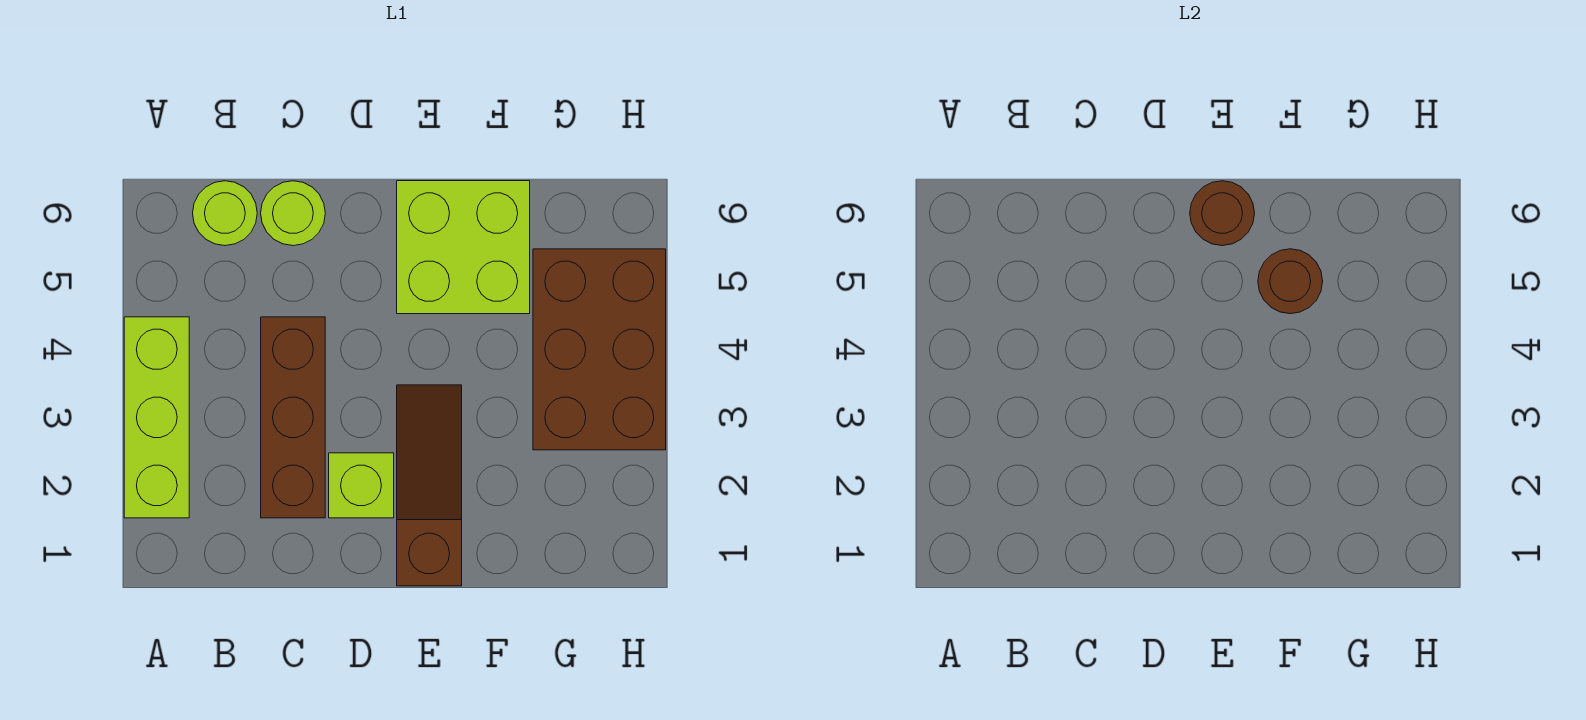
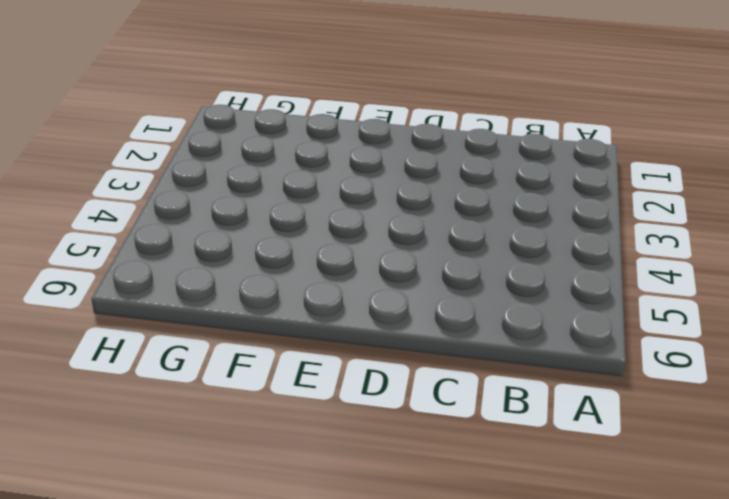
none -> lime brick A2:A4 level 1
none -> lime round brick B6 level 1

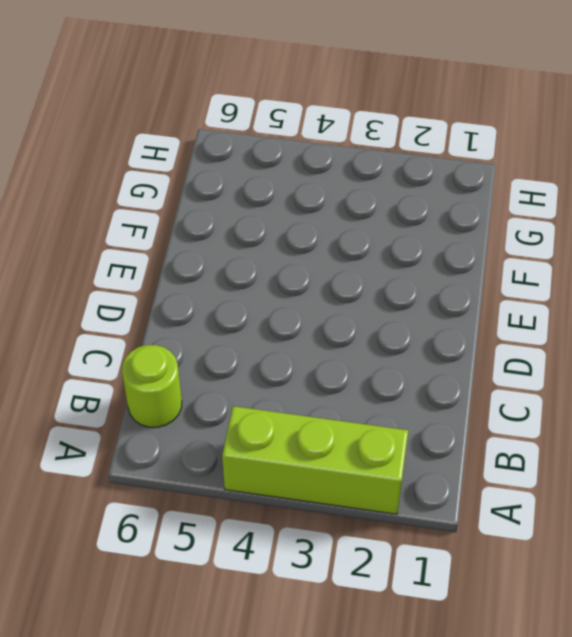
none -> brown brick C2:C4 level 1
none -> lime round brick C6 level 1

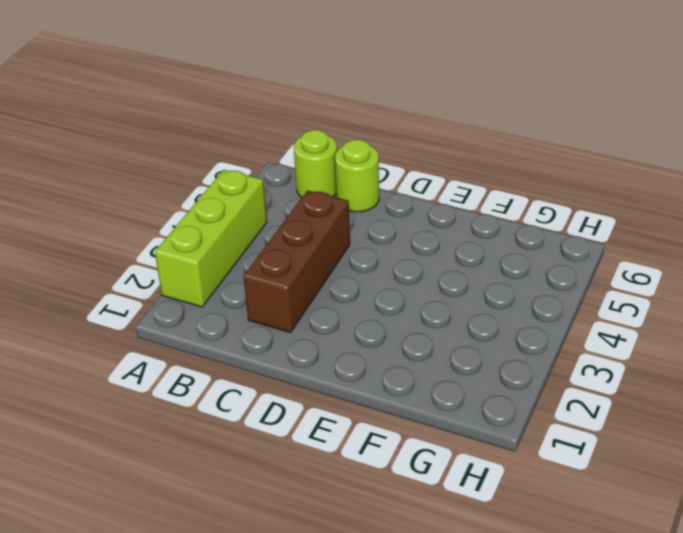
none -> lime brick D2 level 1
none -> brown slope E1:E3 level 1 top 1

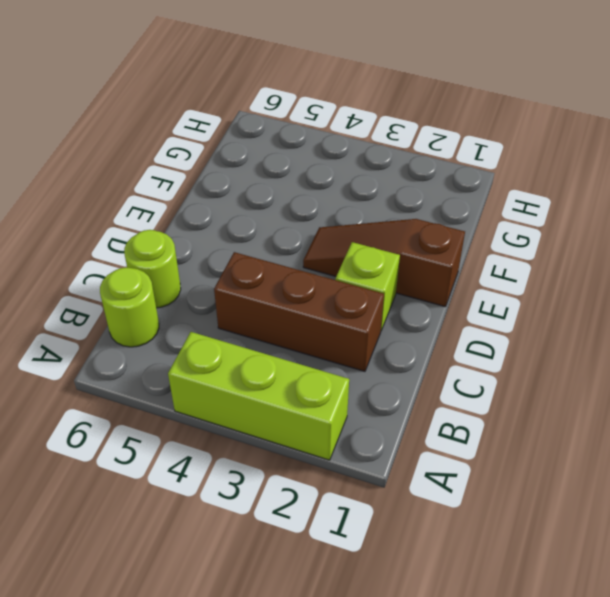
none -> lime brick E5:F6 level 1
none -> brown brick G3:H5 level 1

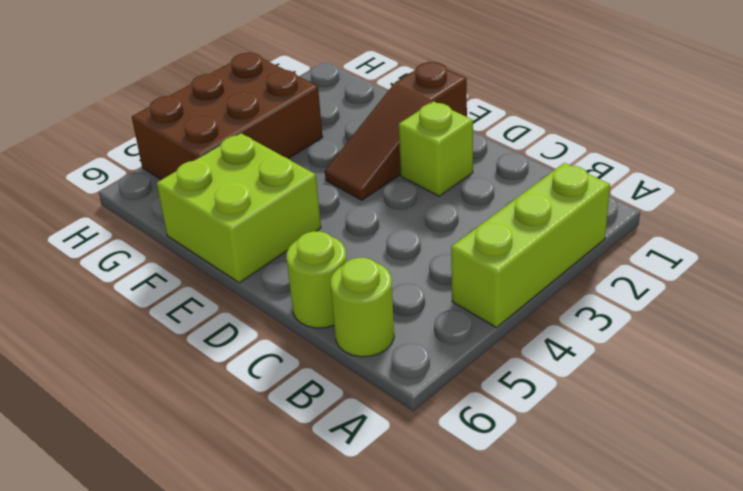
none -> brown brick C2:C4 level 1
none -> brown round brick E6 level 2

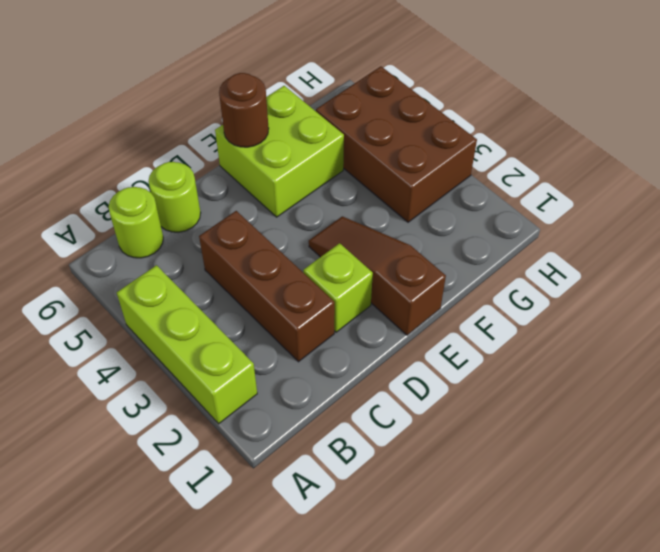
none -> brown round brick F5 level 2

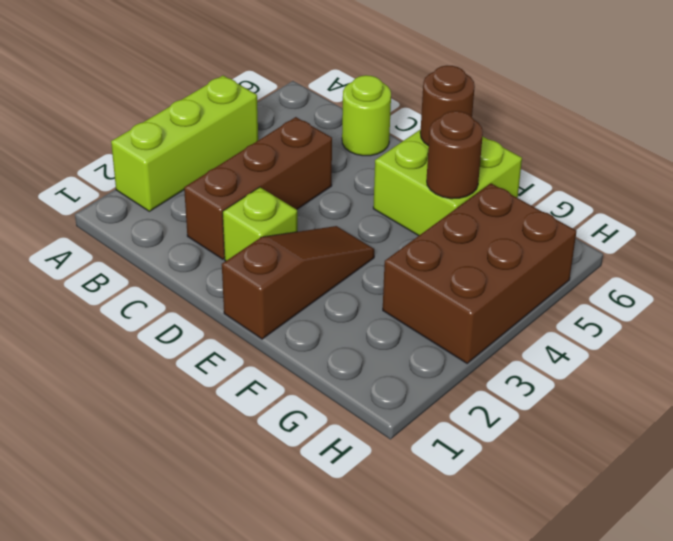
none -> lime round brick B6 level 1

